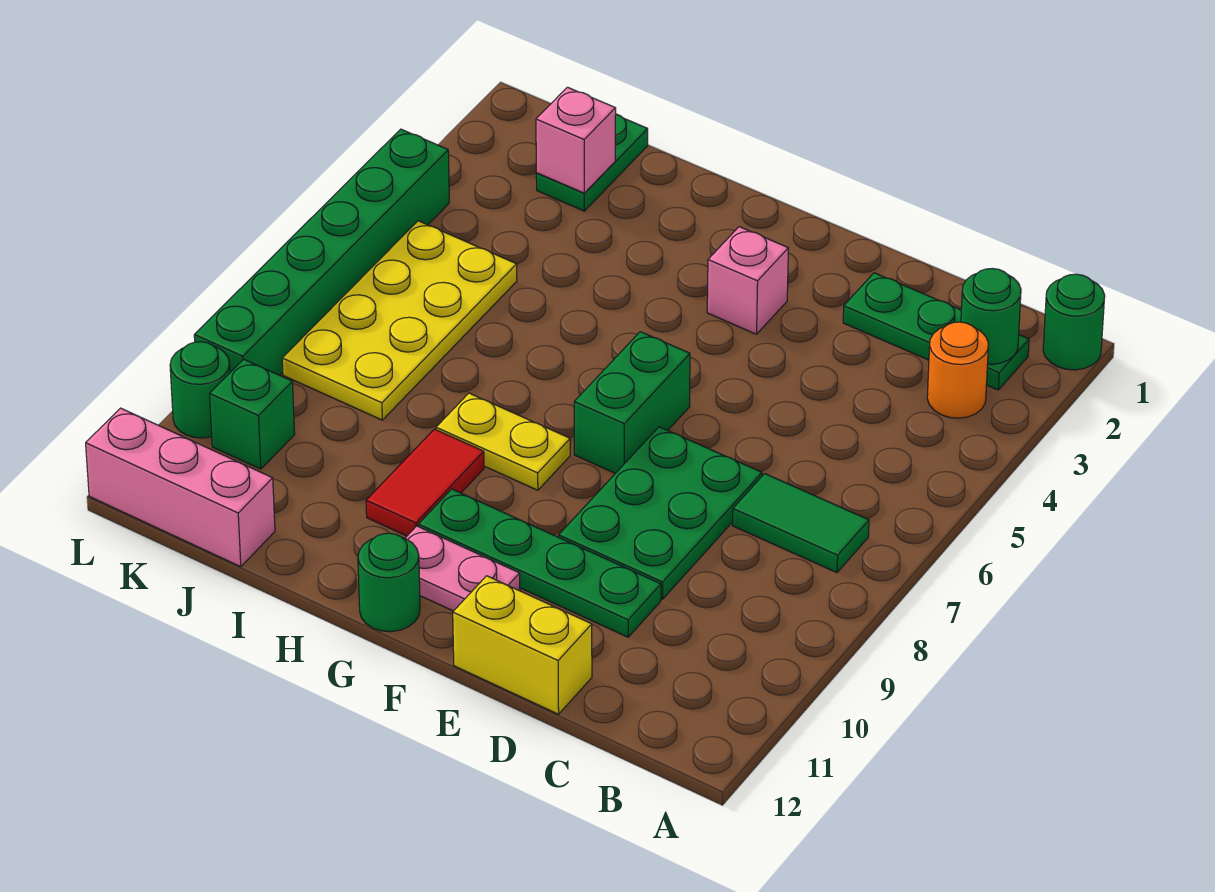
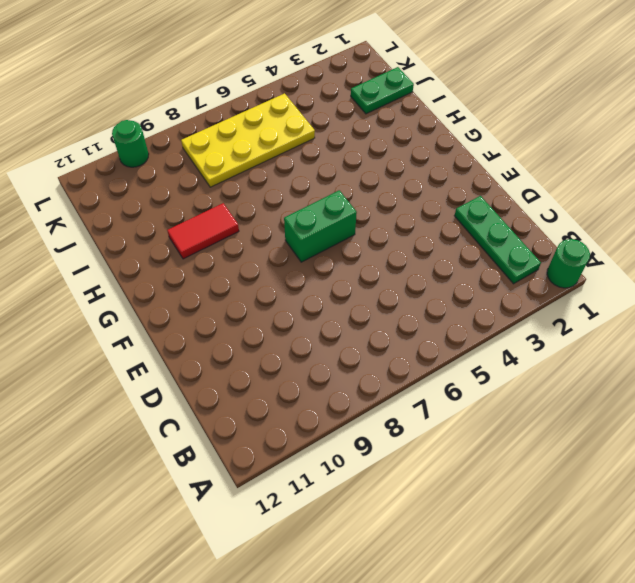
none -> orange round brick B3 level 1
none -> green tile B7:C7 level 1
none -> green plate D7:E9 level 1

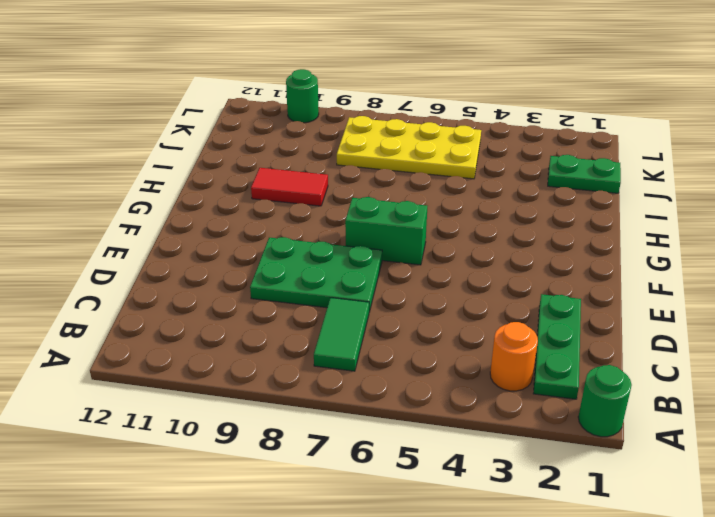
none -> green plate D10:G10 level 1
none -> yellow brick D12:E12 level 1
none -> pink brick F3 level 1

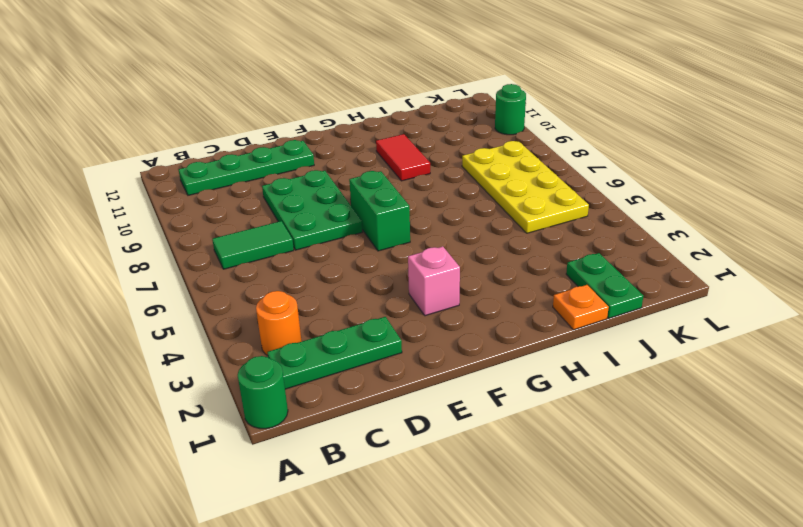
green plate B11:E11 level 1 -> green plate D10:G10 level 1
orange plate I1 level 1 -> none
none -> yellow brick D12:E12 level 1
none -> pink plate F11:G11 level 1
none -> yellow plate G8:H8 level 1

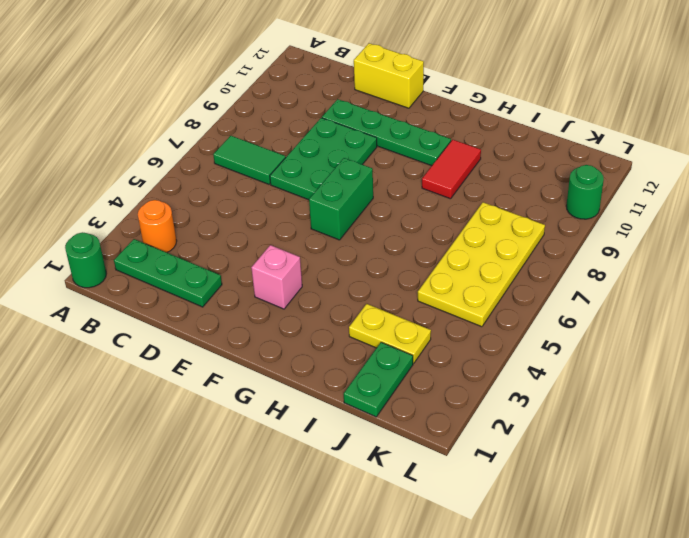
yellow plate I3:J3 level 1 -> yellow plate G8:H8 level 1
none -> pink plate F11:G11 level 1
none -> green round brick G12 level 1
none -> pink brick J12:L12 level 1

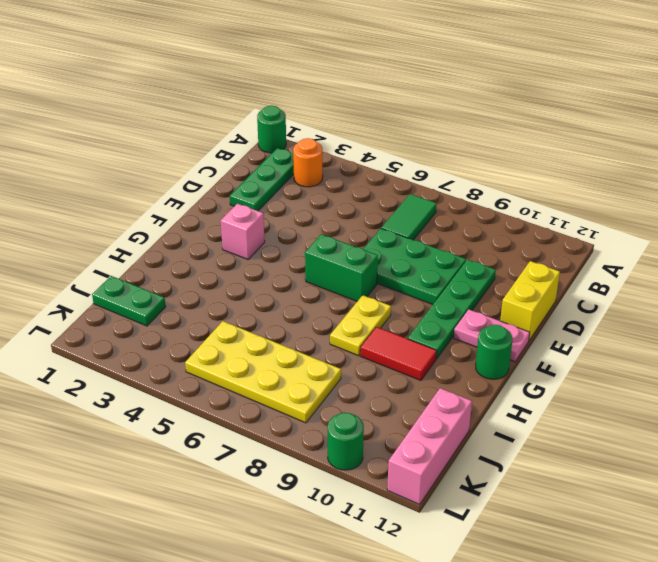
pink plate F11:F12 level 1 -> pink plate F11:G11 level 1
none -> green brick K10 level 1
none -> green brick L4:L9 level 1
none -> green round brick B2 level 2

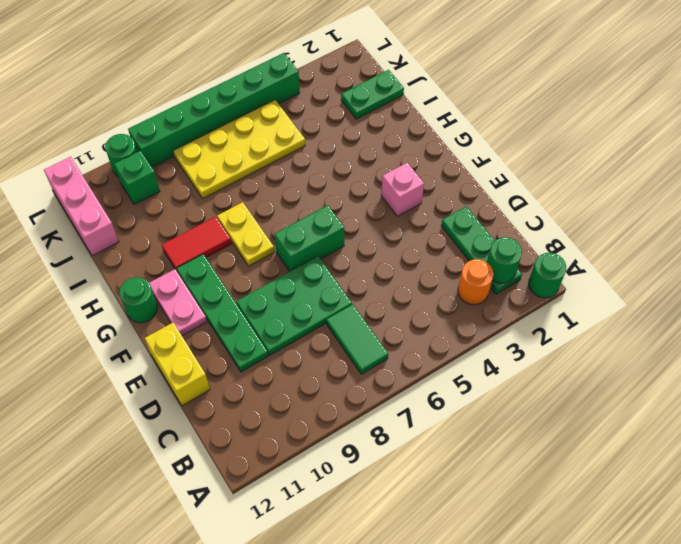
none -> pink brick J2 level 2

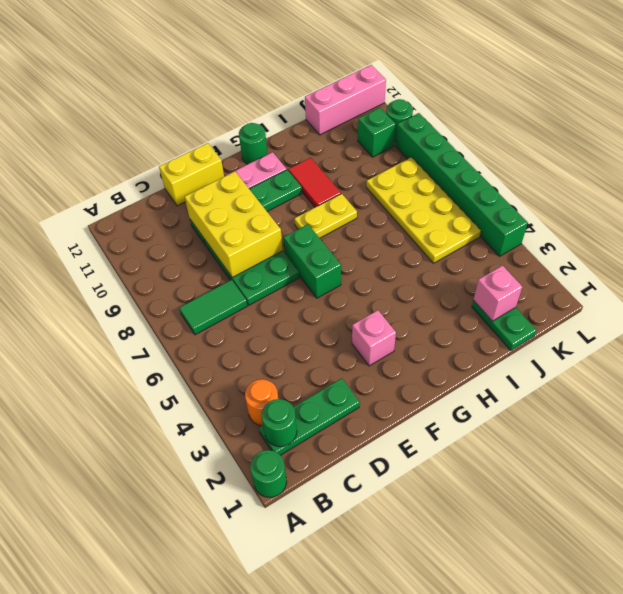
yellow brick D8:E10 level 2 -> none

